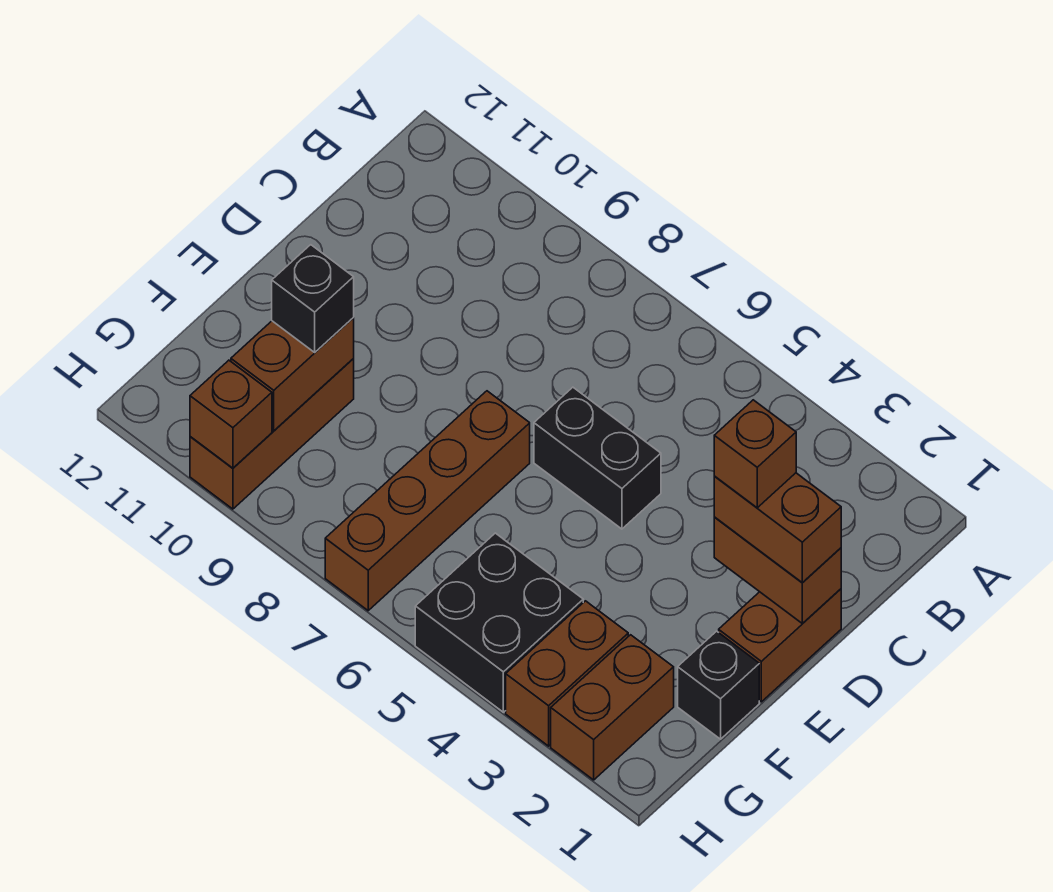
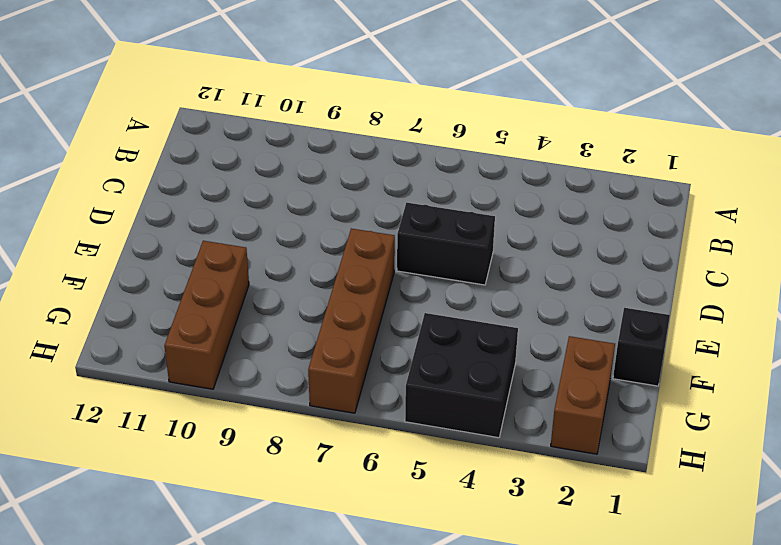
none -> brown brick D1:E1 level 1
none -> brown brick G3:H3 level 1
none -> brown brick D1:D2 level 2

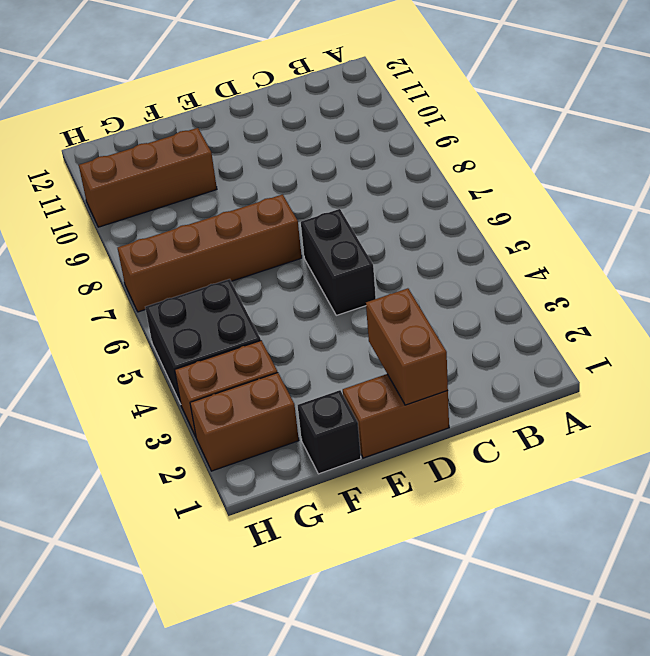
none -> brown brick F10:G10 level 2
none -> brown brick H10 level 2
none -> brown brick D1:D2 level 3

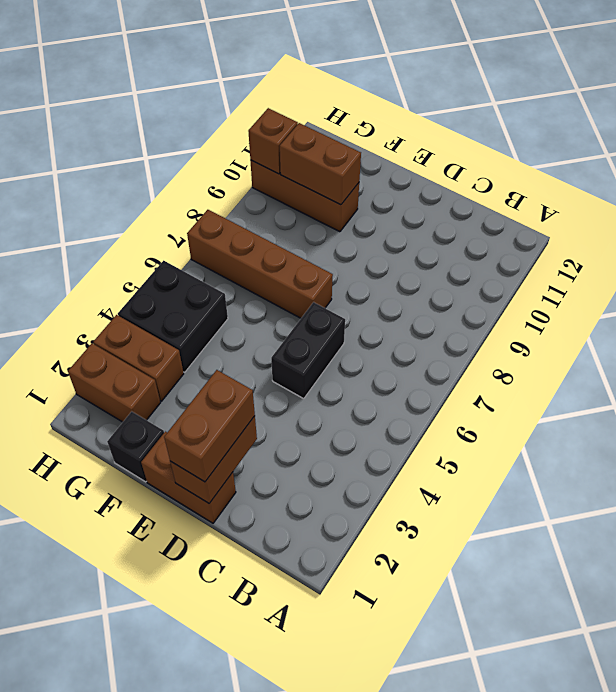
none -> black brick F10 level 3
none -> brown brick D2 level 4

